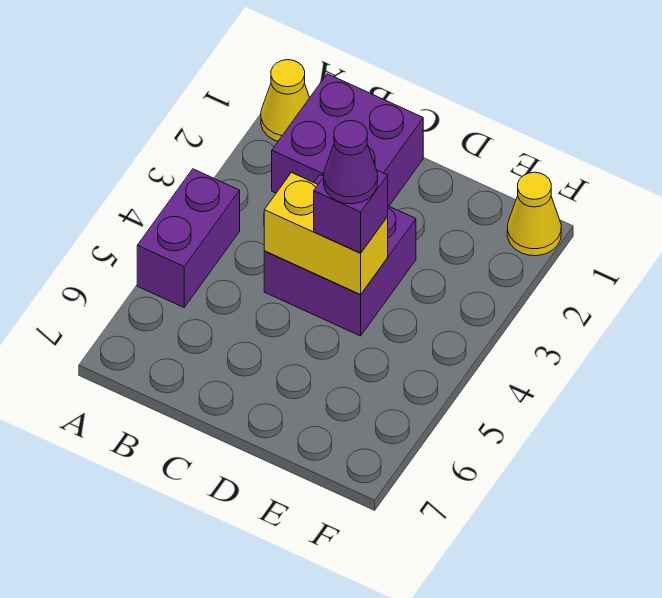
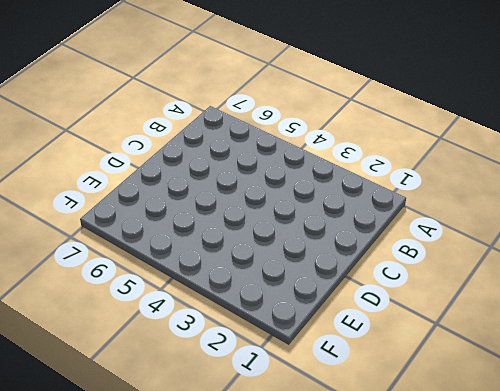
none -> yellow cone A1 level 1
none -> purple brick A4:A5 level 1

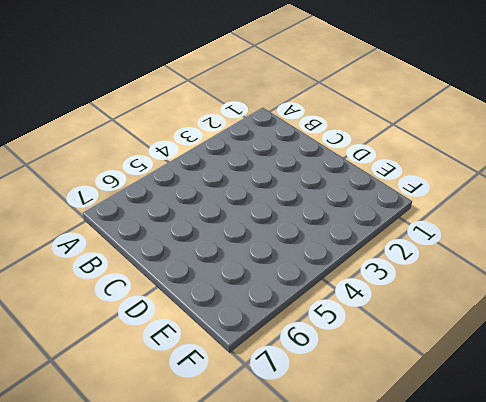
none -> yellow cone A1 level 1
none -> purple brick A4:A5 level 1

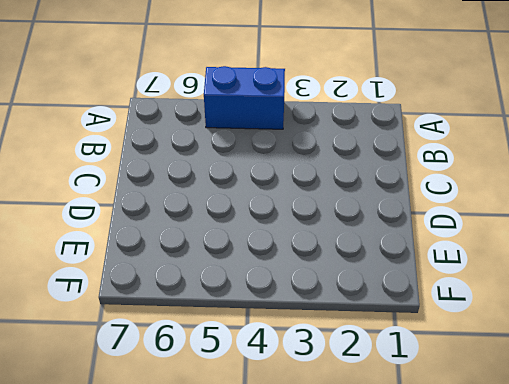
blue brick A4:A5 level 1 -> purple brick A4:A5 level 1
none -> yellow cone A1 level 1
none -> purple brick B1:C2 level 1

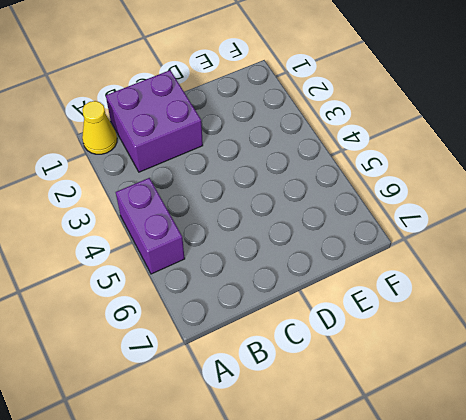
none -> purple brick C3:D4 level 1
none -> yellow cone F1 level 1

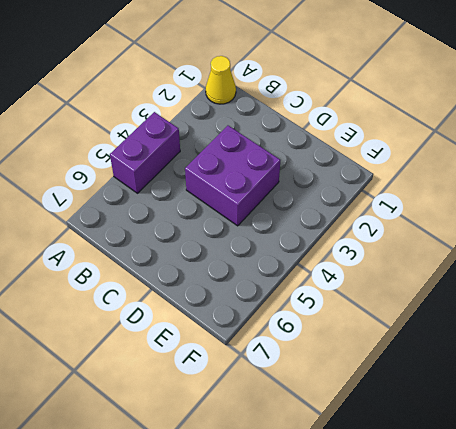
none -> purple brick B1:C2 level 1
none -> yellow cone F1 level 1

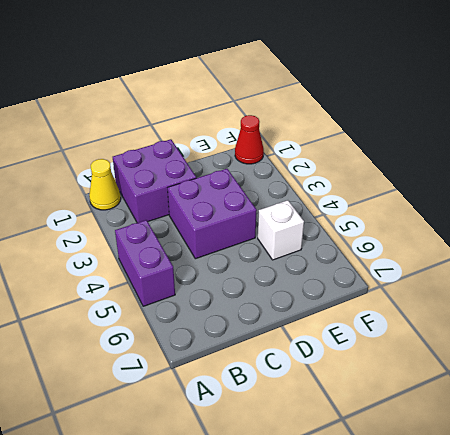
white brick E5 level 1 -> none
red cone F1 level 1 -> yellow cone F1 level 1
none -> yellow brick C4:D4 level 2
none -> purple brick D4 level 3

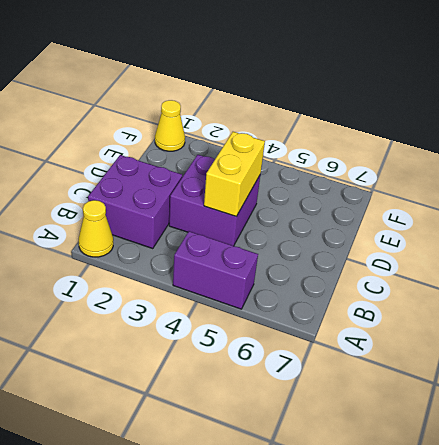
none -> purple brick D4 level 3
none -> purple cone D4 level 4

